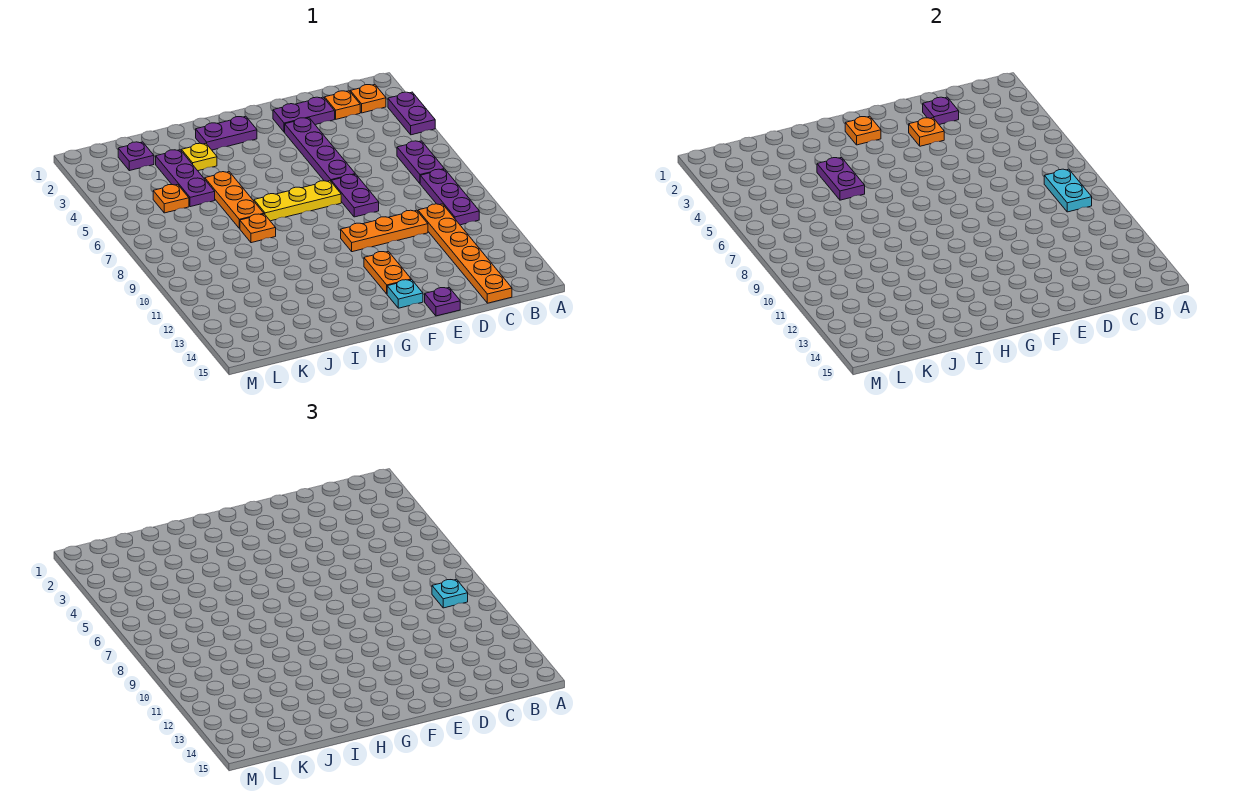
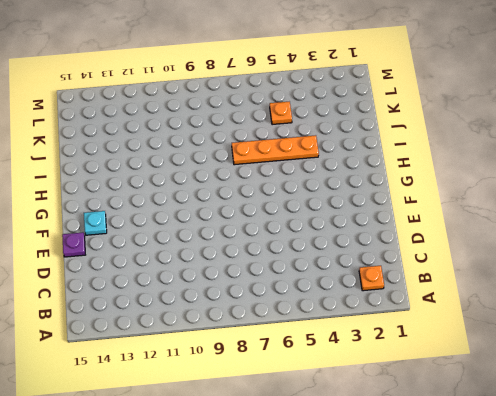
orange plate I4:I7 level 1 -> orange plate I5:I7 level 1
none -> purple plate A3:A4 level 1
none -> purple plate B6:B7 level 1
none -> purple plate B8:B10 level 1

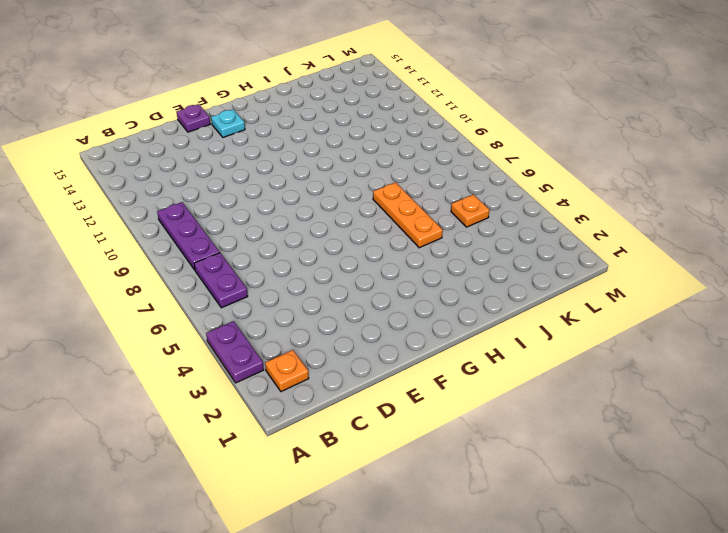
none -> orange plate C2 level 1
none -> orange plate C10:C15 level 1
none -> purple plate D2:E2 level 1

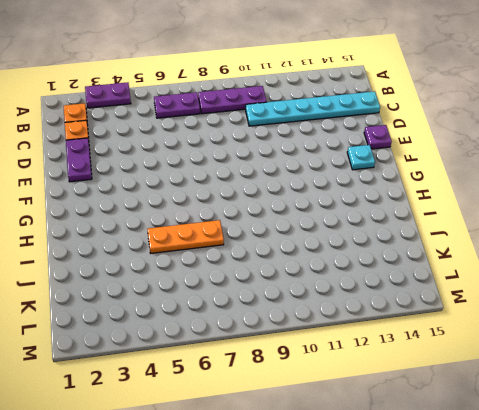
cyan plate C10:C15 level 1 -> orange plate C10:C15 level 1
none -> orange plate D10:F10 level 1
none -> purple plate E3:E6 level 1
none -> purple plate E7:E8 level 1

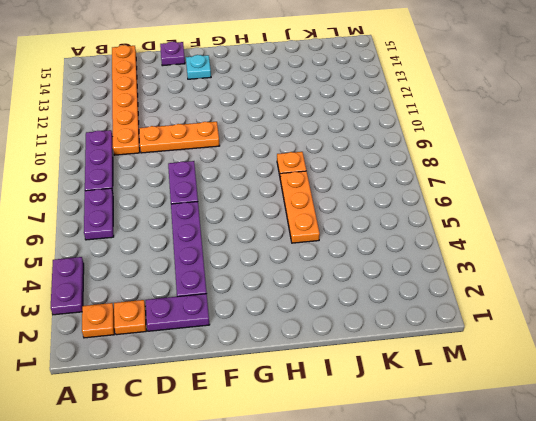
none -> yellow plate F7:H7 level 1
none -> orange plate F12:F13 level 1
none -> purple plate G2:H2 level 1

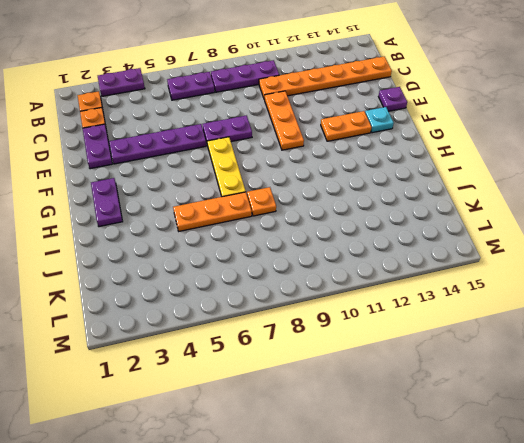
none -> yellow plate I3 level 1
none -> purple plate J3:J5 level 1
none -> purple plate K2 level 1

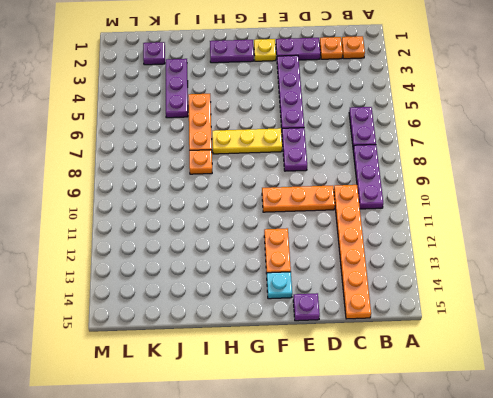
yellow plate F2 level 1 -> yellow plate I3 level 1
none -> purple plate A3:A4 level 1
none -> orange plate K5 level 1
none -> cyan plate B8:B9 level 2

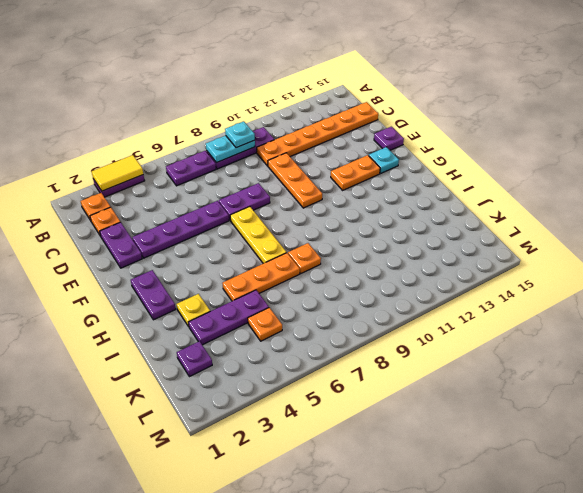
yellow tile A3:A4 level 2 -> none
none -> purple plate D2 level 2
none -> orange plate E3 level 2
none -> orange plate G2 level 2

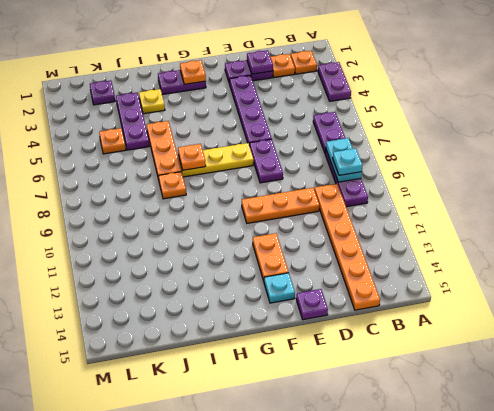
orange plate H7 level 2 -> orange plate E3 level 2
none -> purple plate I4:I5 level 2

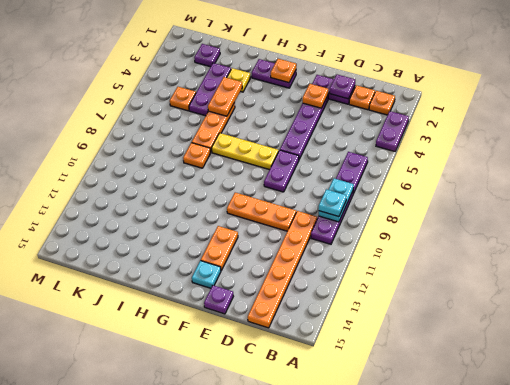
orange plate I4:I5 level 2 -> purple plate I4:I5 level 2

